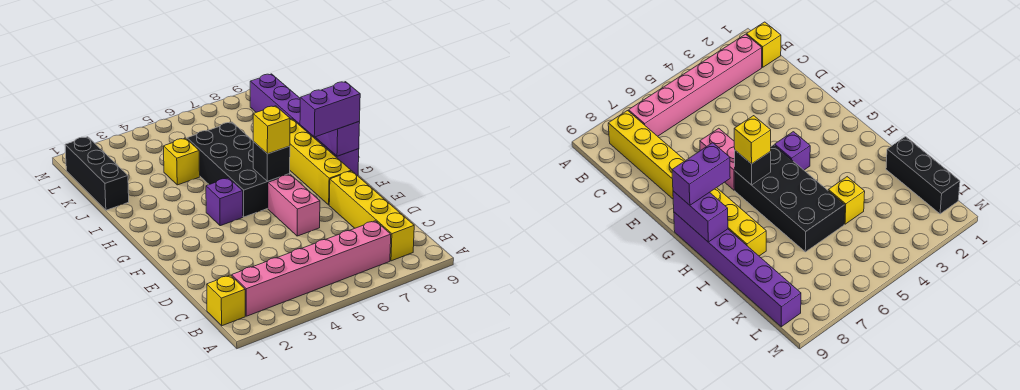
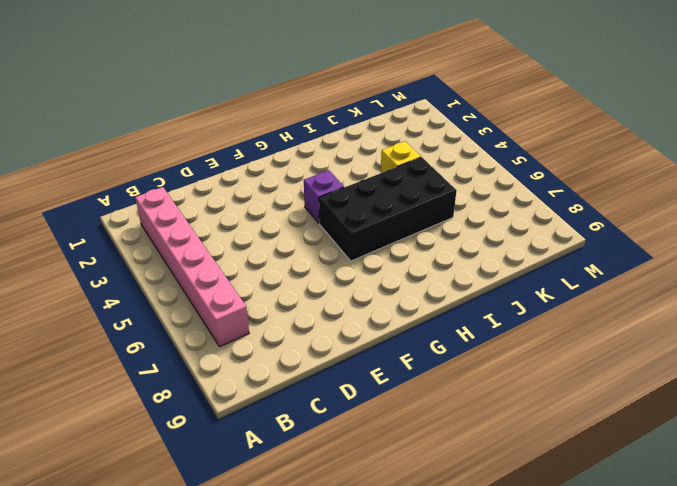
none -> yellow brick B1 level 1
none -> yellow brick B8:E8 level 1
none -> pink brick E6:F6 level 1

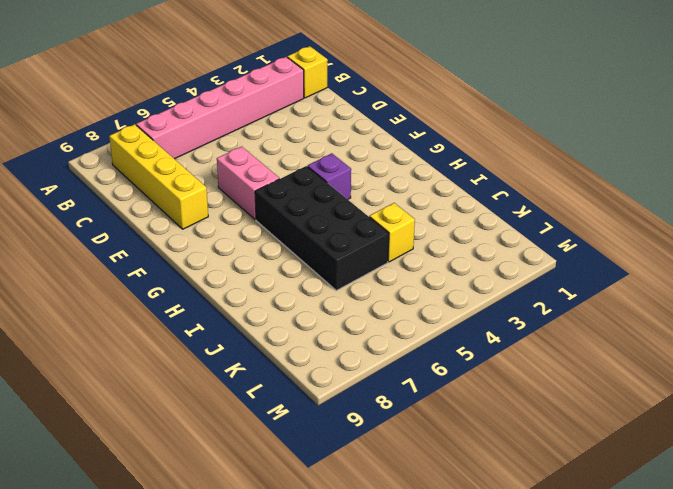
none -> yellow brick F8:I8 level 1
none -> purple brick G9:L9 level 1
none -> black brick J1:L1 level 1

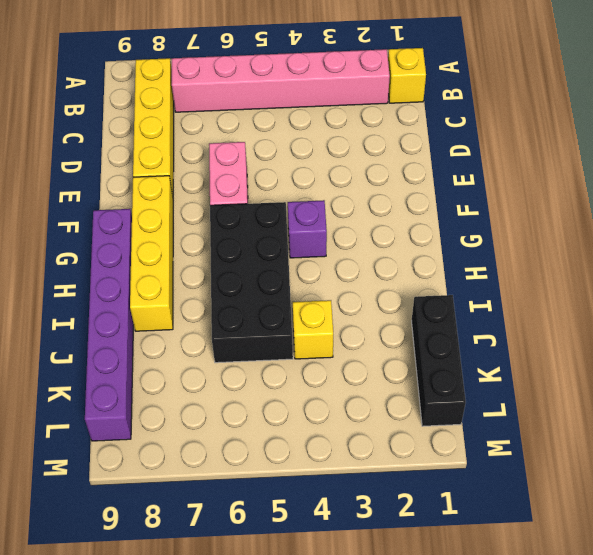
none -> black brick G6 level 2
none -> purple brick G9:H9 level 2
none -> yellow brick G6 level 3

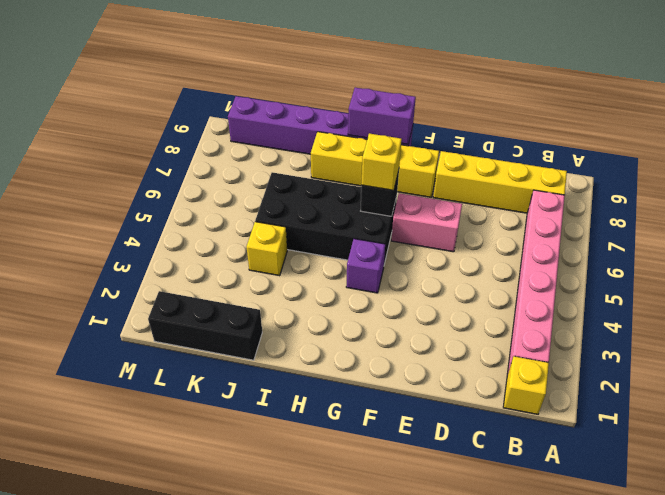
none -> purple brick G8:G9 level 3

